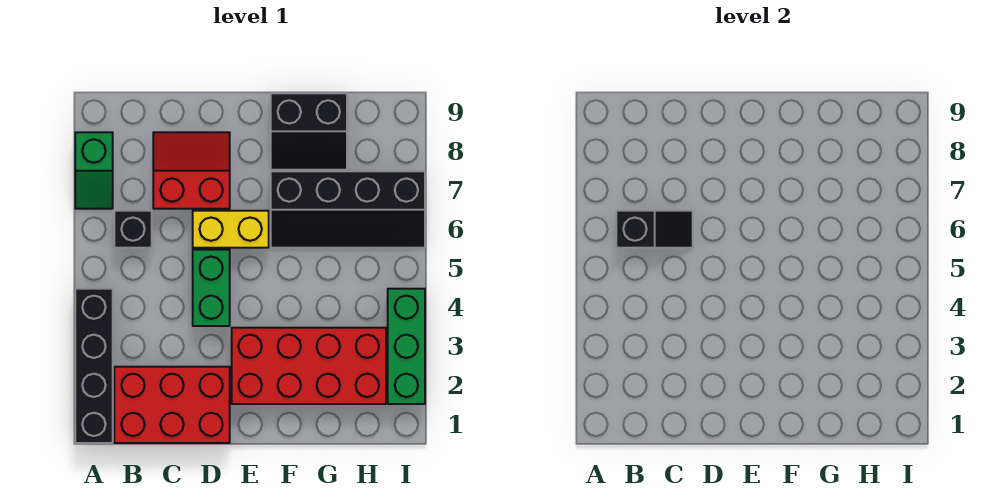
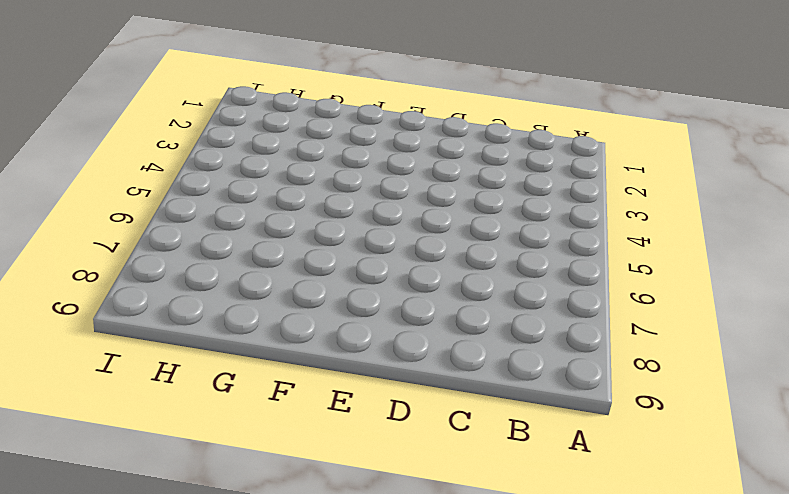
none -> black brick A1:A4 level 1
none -> green slope A7:A8 level 1 top 8
none -> red brick B1:D2 level 1

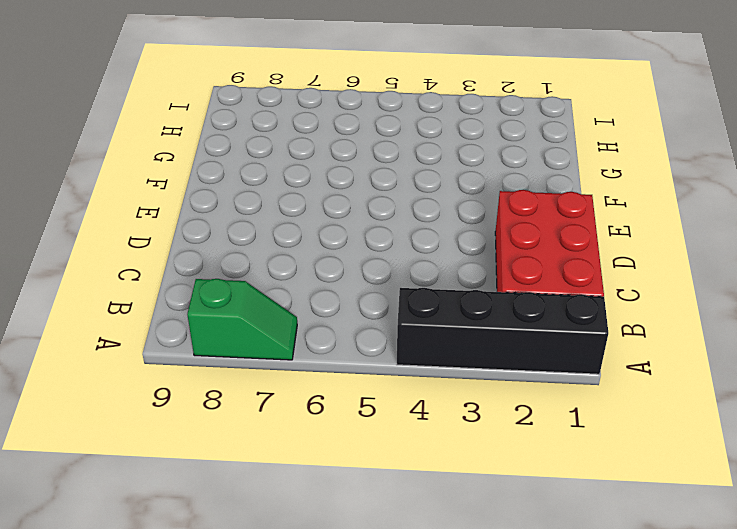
none -> black brick B6 level 1
none -> red slope C7:D8 level 1 top 7
none -> green brick D4:D5 level 1

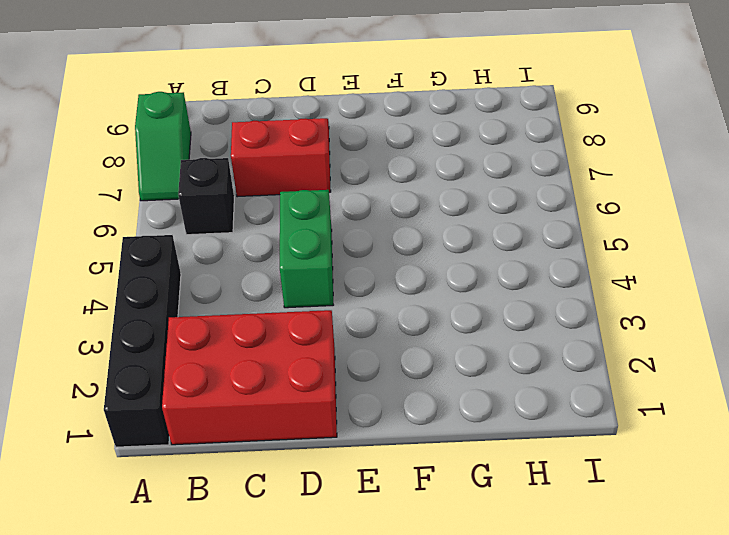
none -> yellow brick D6:E6 level 1
none -> red brick E2:H3 level 1
none -> black slope F6:I7 level 1 top 7

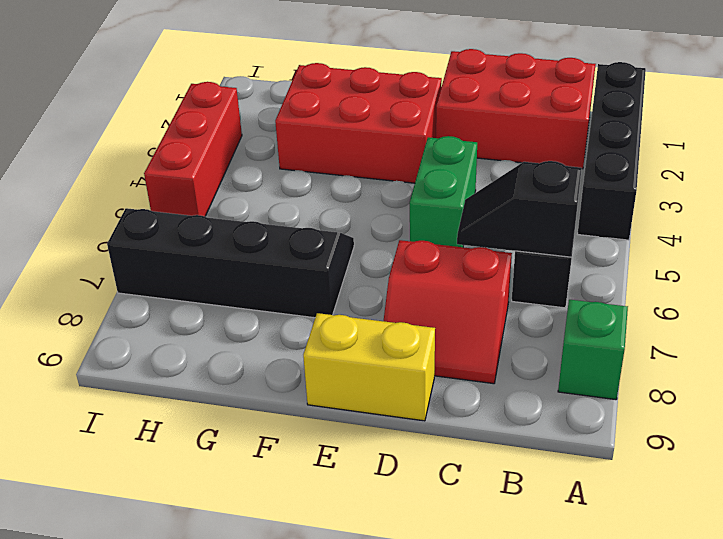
yellow brick D9:E9 level 1 -> yellow brick D6:E6 level 1
red brick E2:G3 level 1 -> red brick E2:H3 level 1
red brick I3:I5 level 1 -> green brick I2:I4 level 1
none -> black slope F8:G9 level 1 top 9

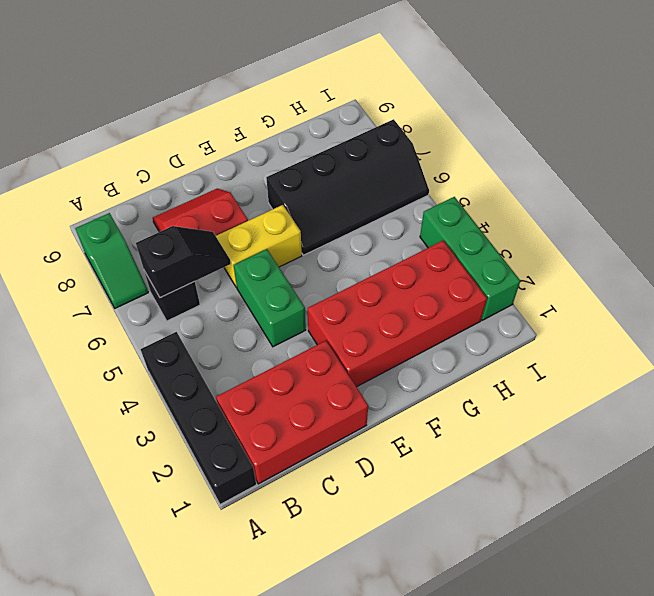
none -> black slope F8:G9 level 1 top 9

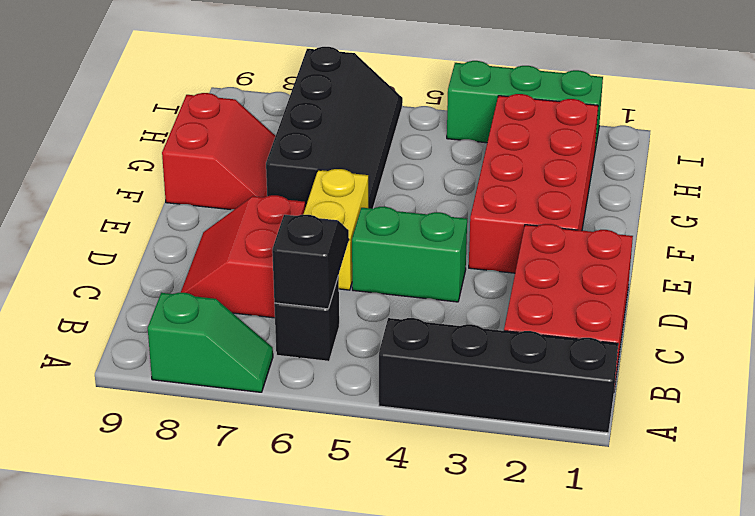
red slope F8:G9 level 1 top 9 -> black slope F8:G9 level 1 top 9

